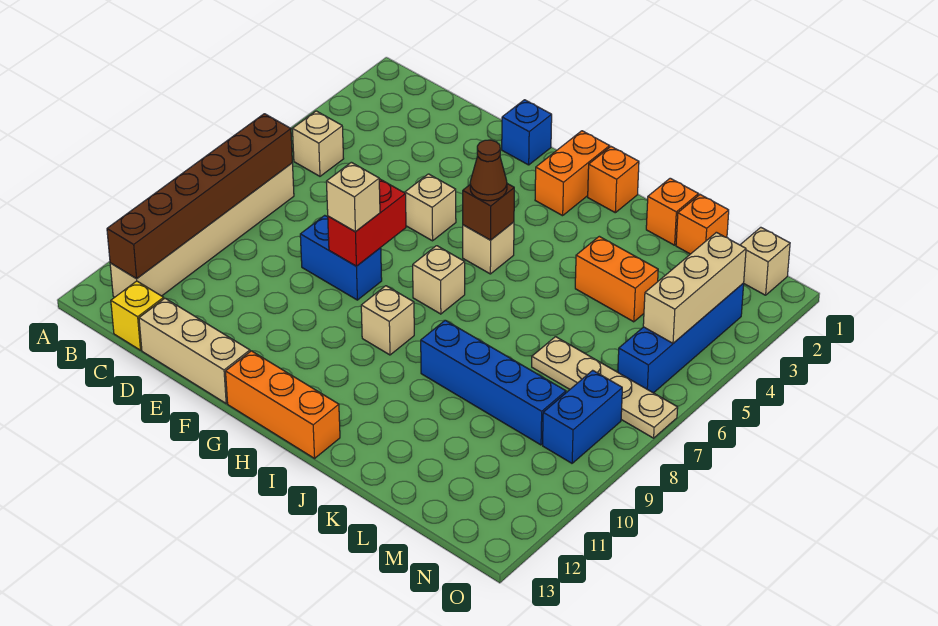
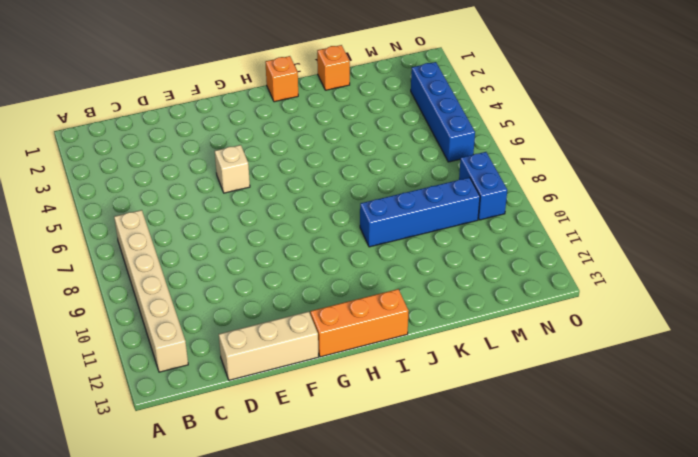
none -> tan brick B5 level 1
none -> yellow brick C13 level 1
none -> blue brick E8:F8 level 1

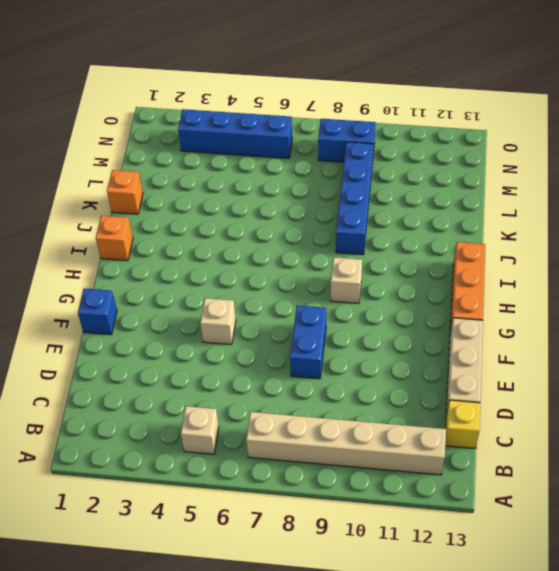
none -> orange brick H1:H2 level 1
none -> tan brick H5 level 1
none -> tan brick H7 level 1

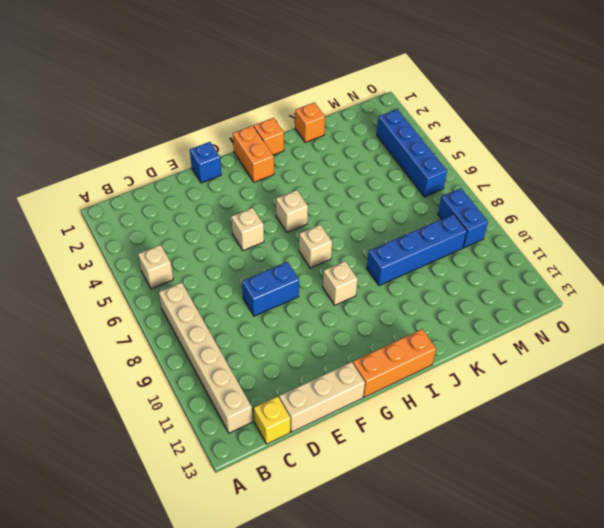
none -> orange brick K4:L4 level 1
none -> orange brick L1 level 1
none -> tan plate L7:O7 level 1

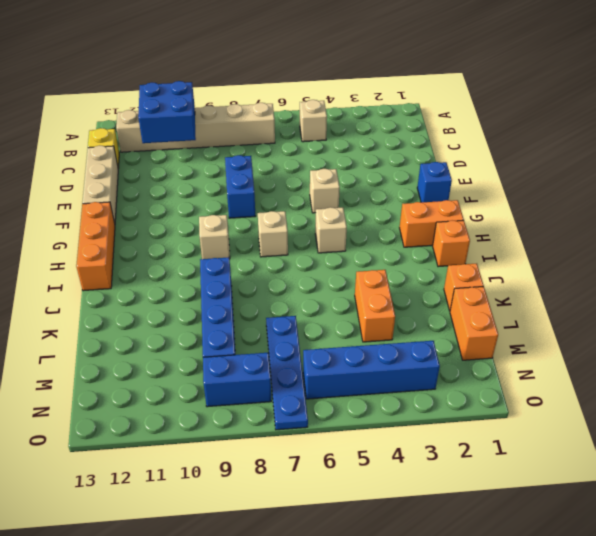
blue brick B10:C11 level 2 -> brown brick B7:B12 level 2
orange brick L1:M1 level 1 -> orange brick L1 level 1
blue plate L7:O7 level 1 -> tan plate L7:O7 level 1
none -> tan brick N1 level 1
none -> red brick F7:F8 level 2
none -> brown brick H5 level 2

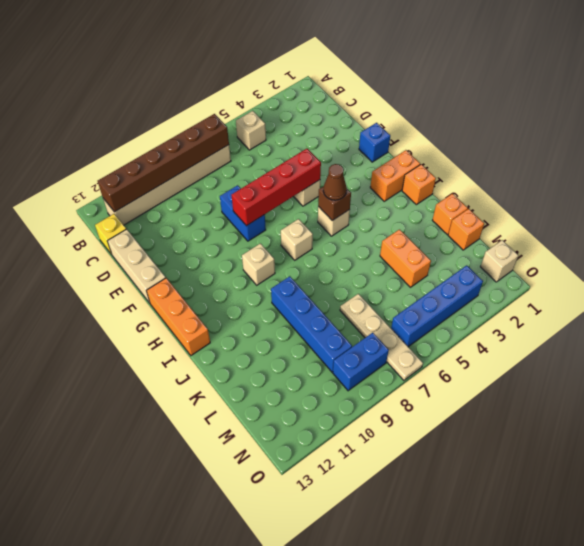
red brick F5:F8 level 2 -> red brick F7:F8 level 2
none -> tan brick N3:N5 level 2
none -> tan brick F8 level 3

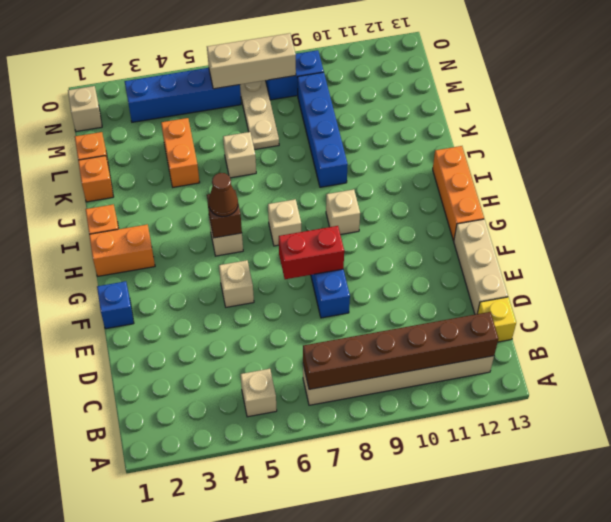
tan brick K6 level 1 -> tan brick F8 level 3
tan brick N6:N8 level 2 -> tan brick N3:N5 level 2

